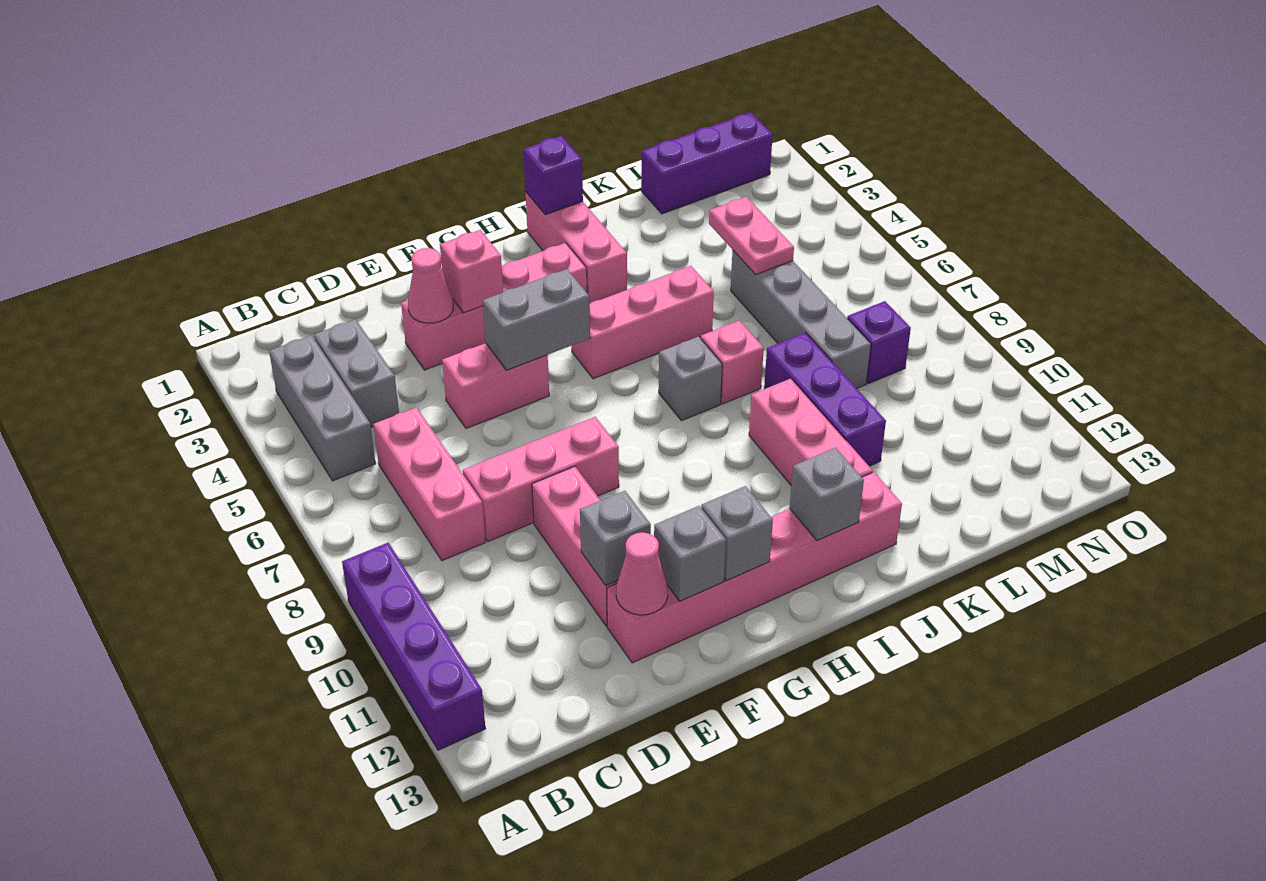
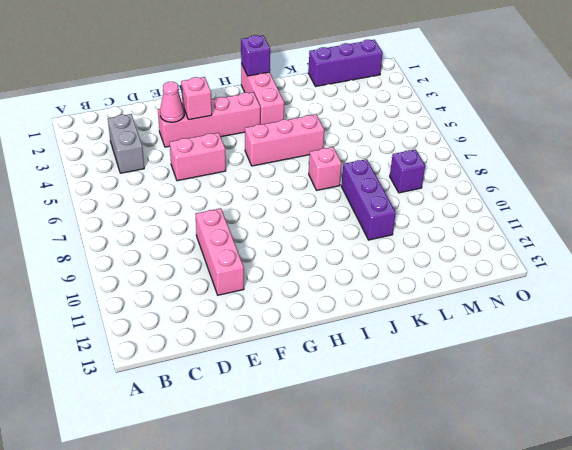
none -> purple brick A9:A12 level 1
none -> grey brick B3:B5 level 1
none -> pink brick C6:C8 level 1

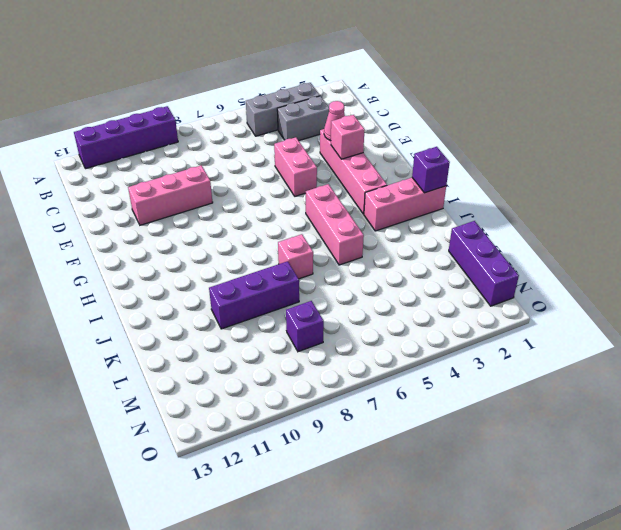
none -> pink brick C6:C8 level 1
none -> pink brick D8:F8 level 1
none -> pink brick E12:J12 level 1

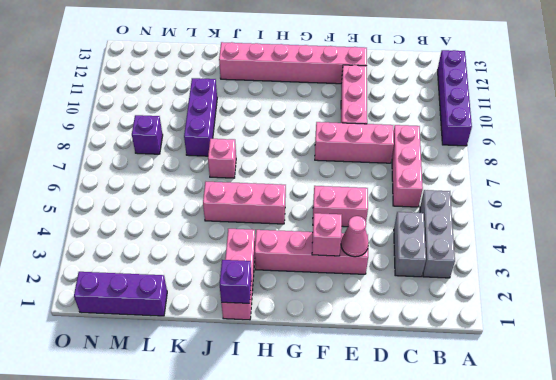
none -> grey brick I7 level 1
none -> pink brick J9:J11 level 1
none -> grey brick L5:L8 level 1

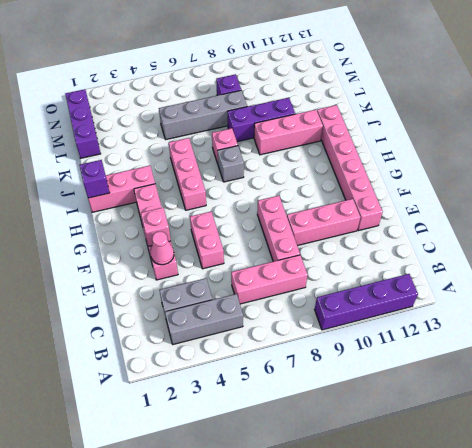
none -> grey brick E11 level 2
none -> pink cone E12 level 2
none -> grey brick F5:G5 level 2

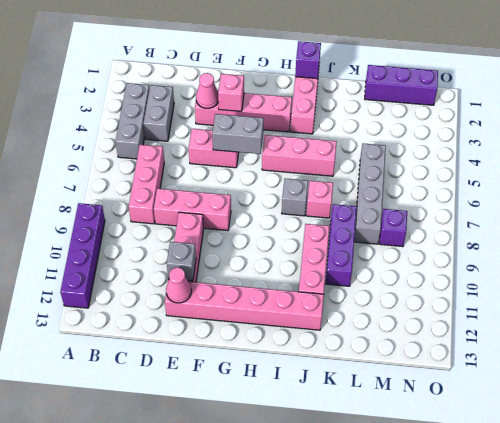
none -> grey brick F12 level 2
none -> grey brick G12 level 2
none -> grey brick I12 level 2

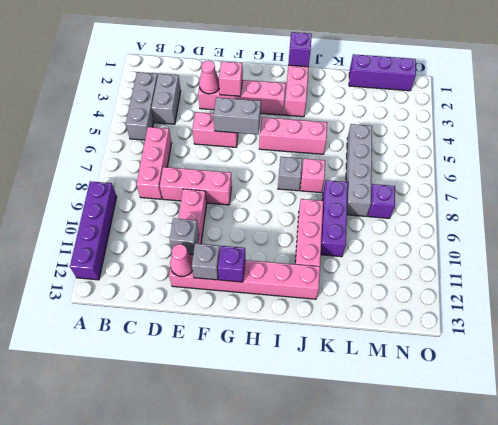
purple brick G12 level 2 -> grey brick G12 level 2
none -> grey brick I12 level 2
none -> pink plate L4:L5 level 2

